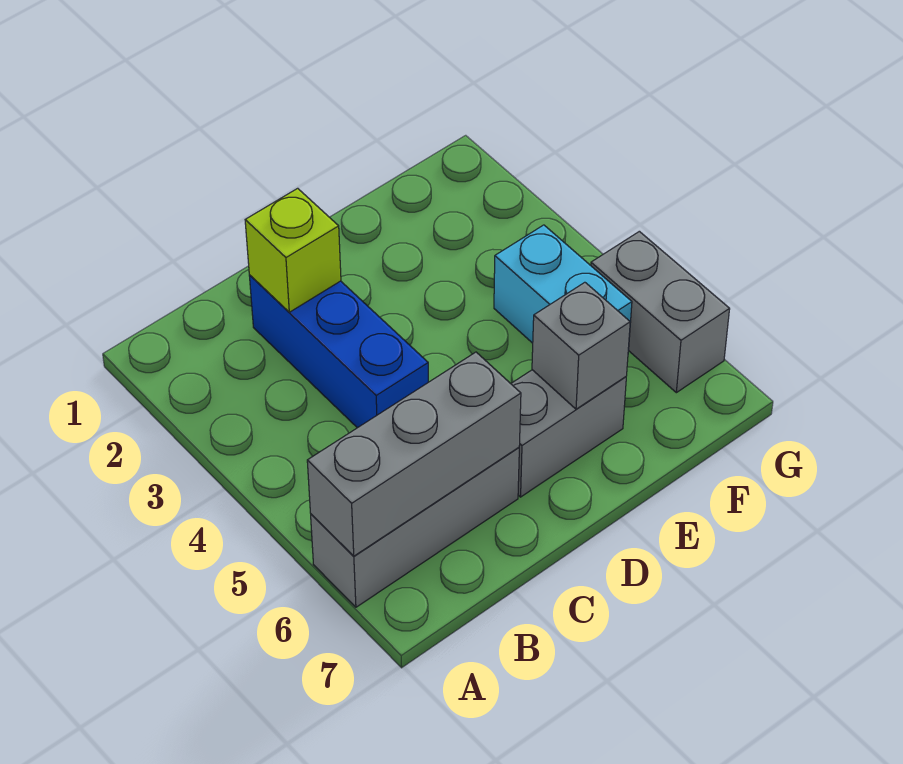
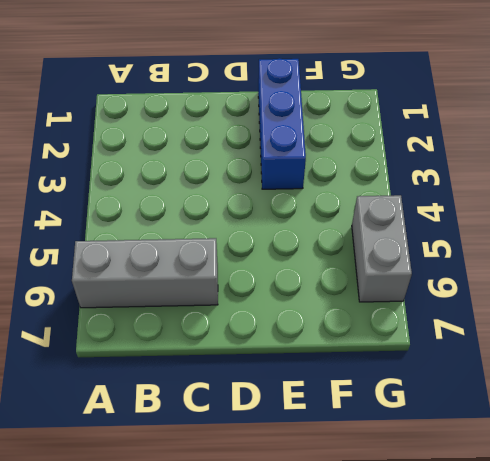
blue brick E1:E3 level 1 -> blue brick C2:C4 level 1
none -> grey brick D6:E6 level 1
none -> cyan brick F4:F5 level 1

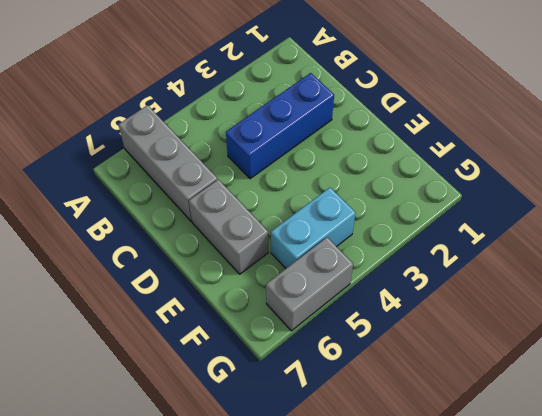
none -> grey brick A6:C6 level 2
none -> lime brick C2 level 2

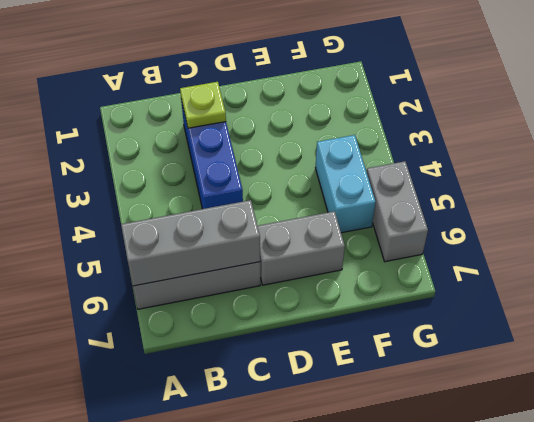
lime plate C2 level 2 -> lime brick C2 level 2
none -> grey brick E6 level 2

